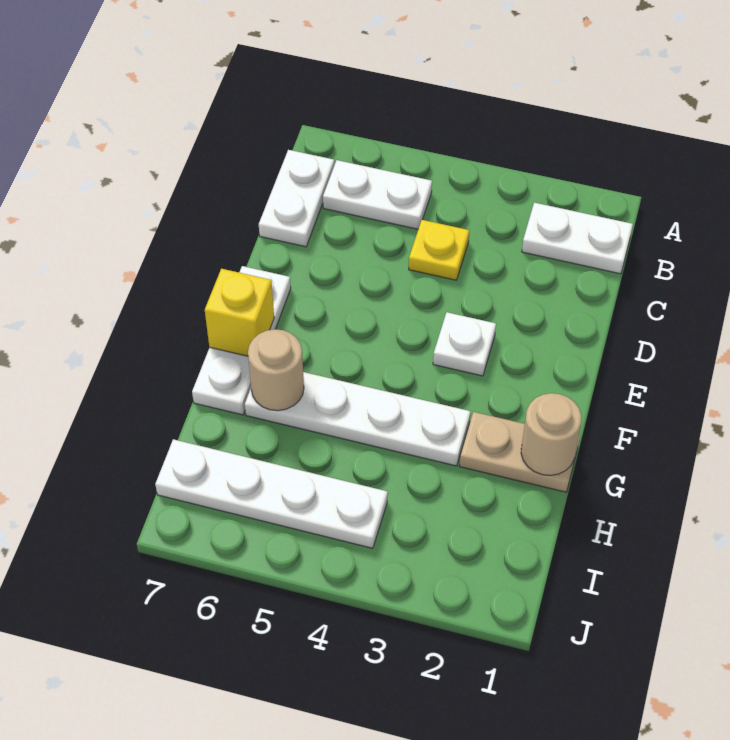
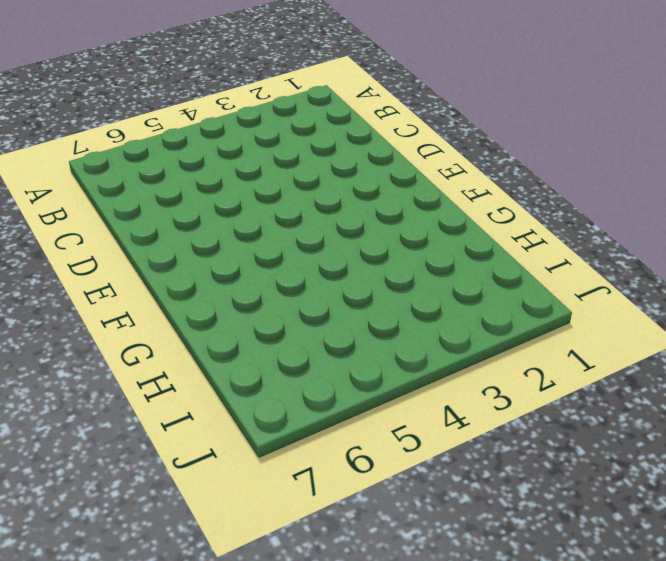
none -> white plate B1:B2 level 1
none -> white plate B5:B6 level 1
none -> white plate B7:C7 level 1

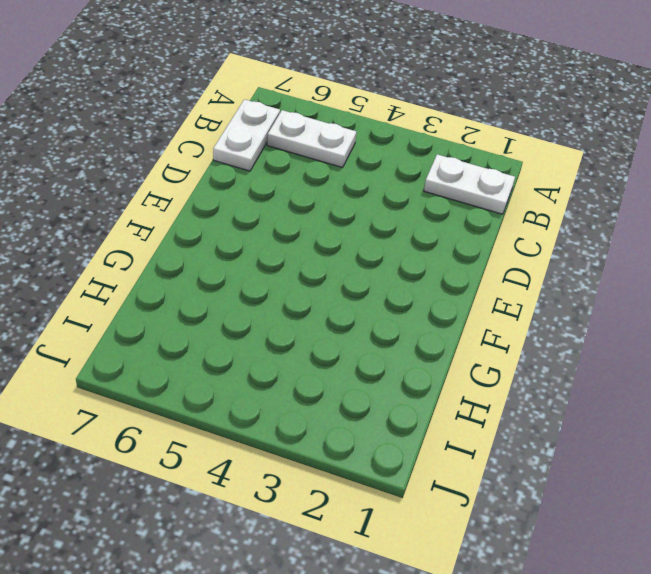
none -> yellow plate C4 level 1
none -> white plate E3 level 1
none -> white plate E7:G7 level 1

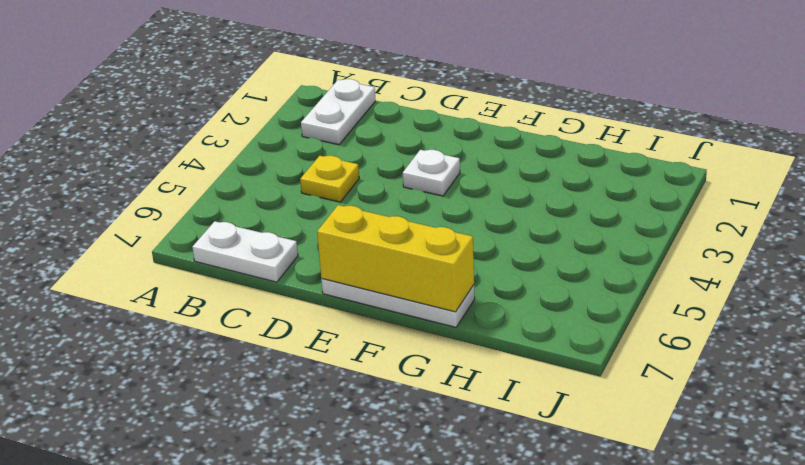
yellow brick E7:G7 level 2 -> yellow brick F7 level 2
none -> white plate B5:B6 level 1
none -> tan plate G1:G2 level 1
none -> white plate G3:G6 level 1

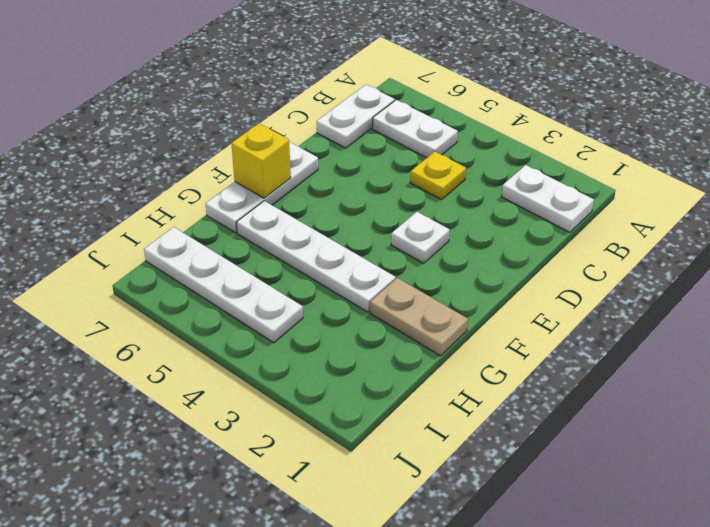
none -> tan round brick G1 level 2
none -> tan round brick G6 level 2

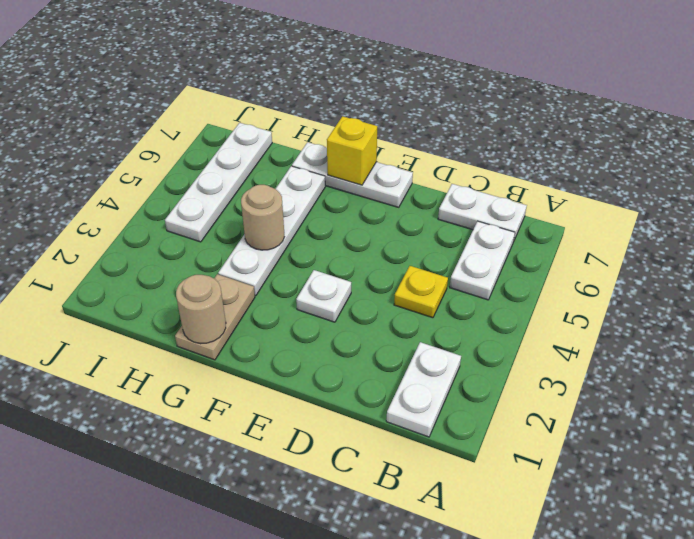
tan round brick G4 level 2 -> tan round brick G6 level 2

